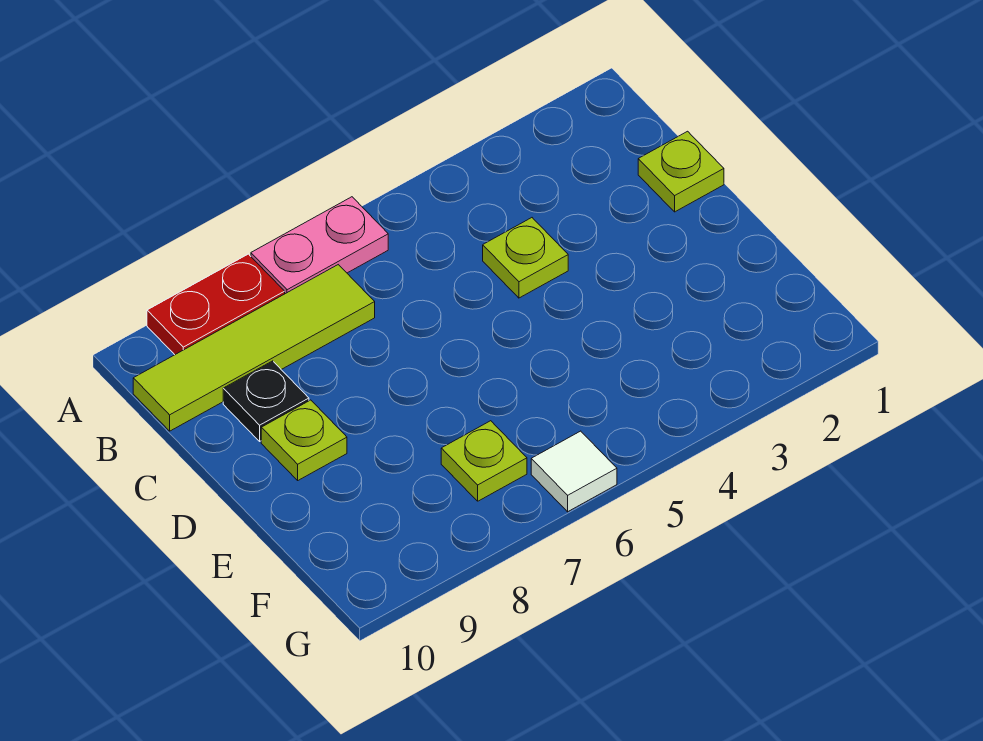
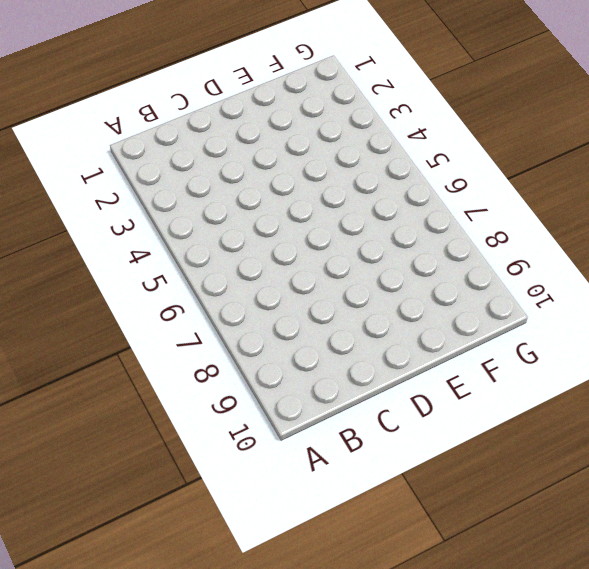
none -> pink plate A6:A7 level 1
none -> red plate A8:A9 level 1

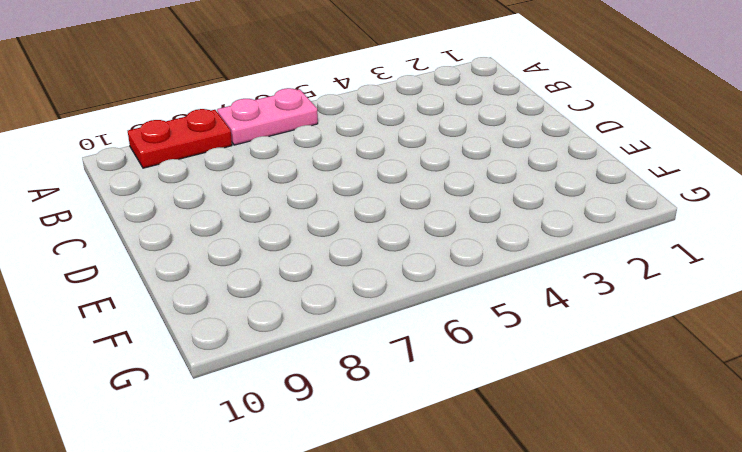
none -> lime tile B7:B10 level 1
none -> lime plate C1 level 1

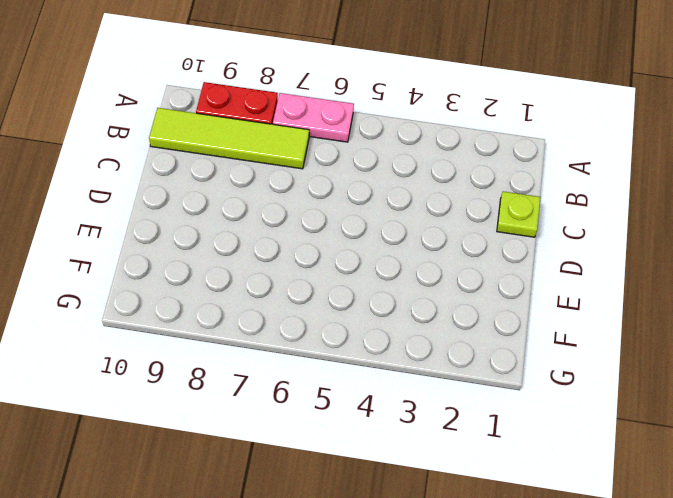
none -> lime plate C4 level 1
none -> black plate C9 level 1

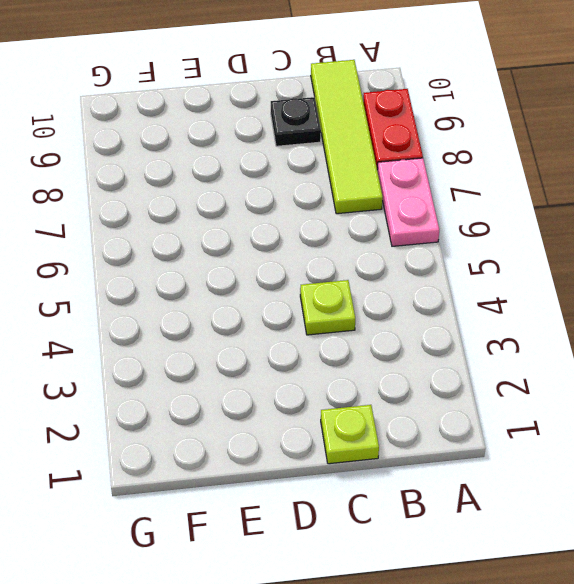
none -> lime plate D9 level 1
none -> lime plate F7 level 1

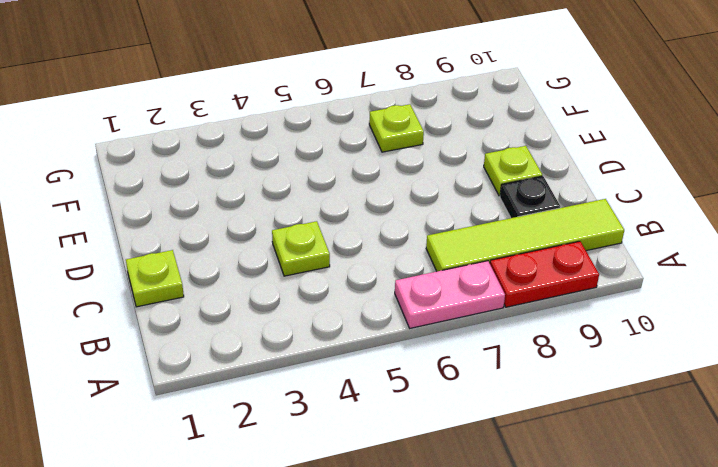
none -> white tile G6 level 1

